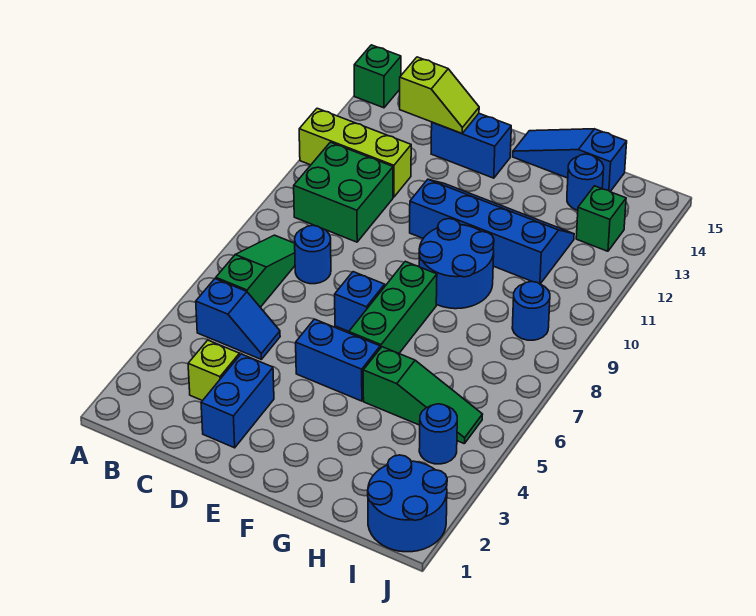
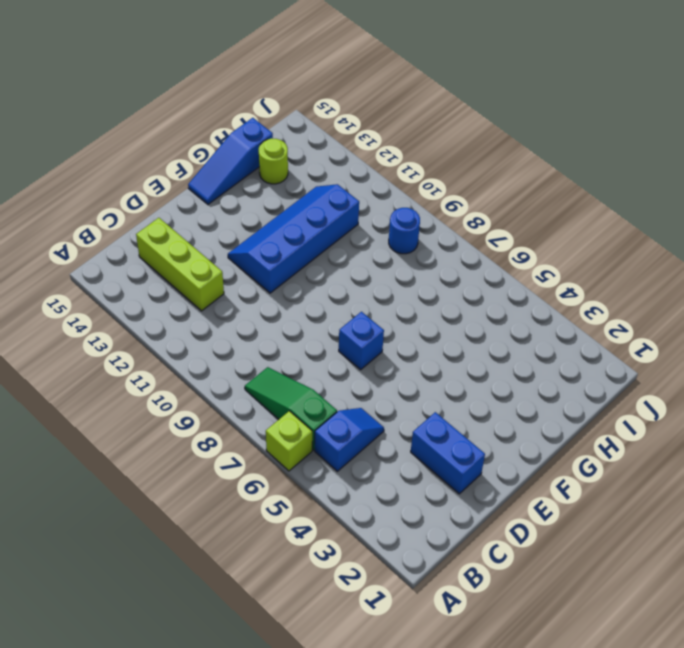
lime brick A6 level 1 -> lime brick C3 level 1
lime brick C12:C14 level 1 -> lime brick A12:C12 level 1
lime round brick H14 level 1 -> blue round brick H14 level 1
none -> green brick A15 level 1
none -> green brick B10:C11 level 1
none -> blue round brick C8 level 1

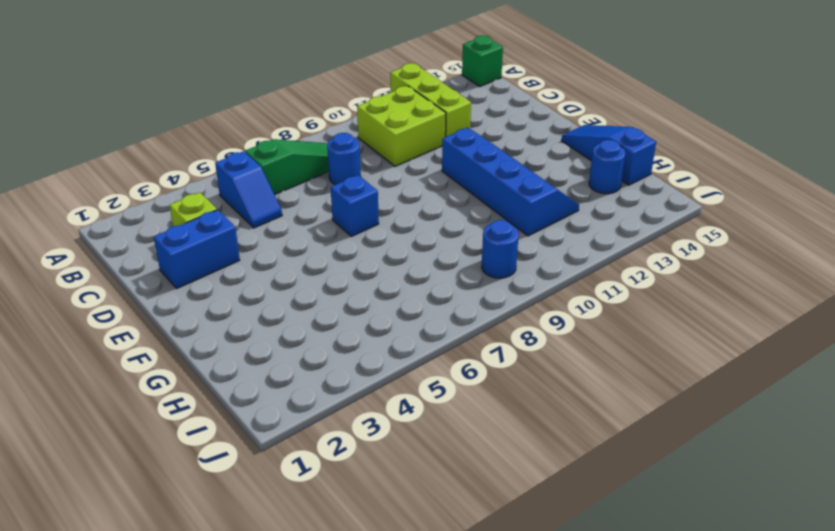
lime brick B10:C11 level 1 -> green brick B10:C11 level 1
none -> blue brick D14:E14 level 1
none -> blue brick E5:F5 level 1
none -> green brick F6:F8 level 1

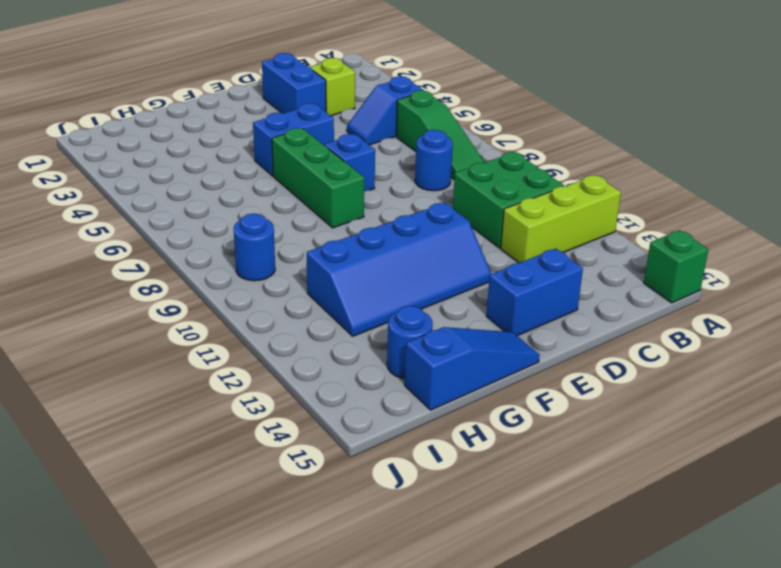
none -> blue round brick F9:G10 level 1
none -> green slope G5:I5 level 1 top G
none -> blue round brick I1:J2 level 1

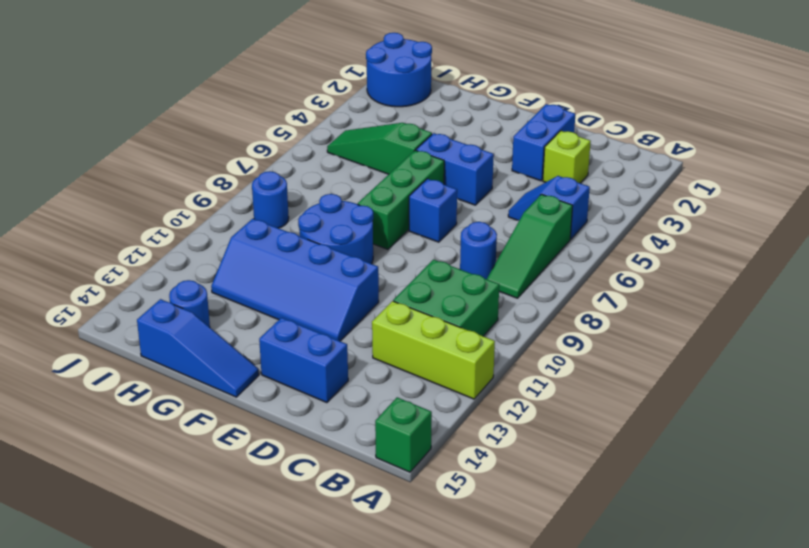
none -> blue round brick I4 level 1
none -> green brick I13 level 1
none -> lime slope C14:D14 level 2 top C

